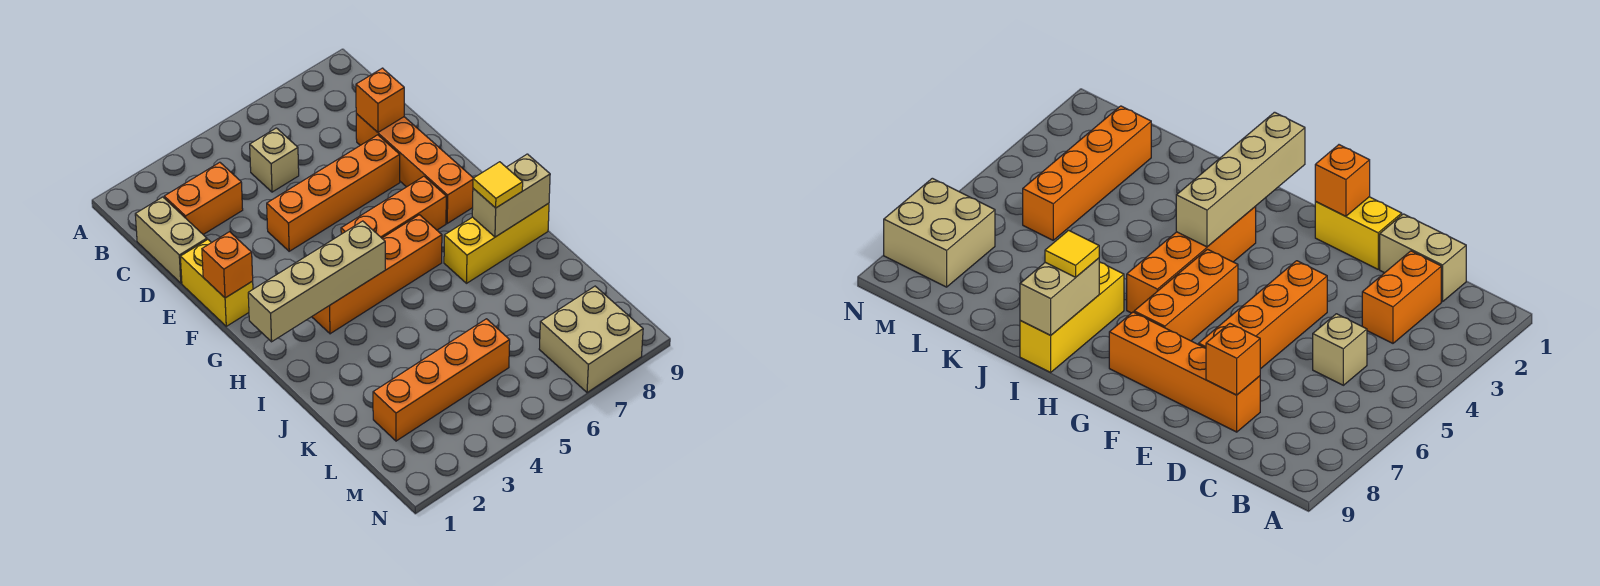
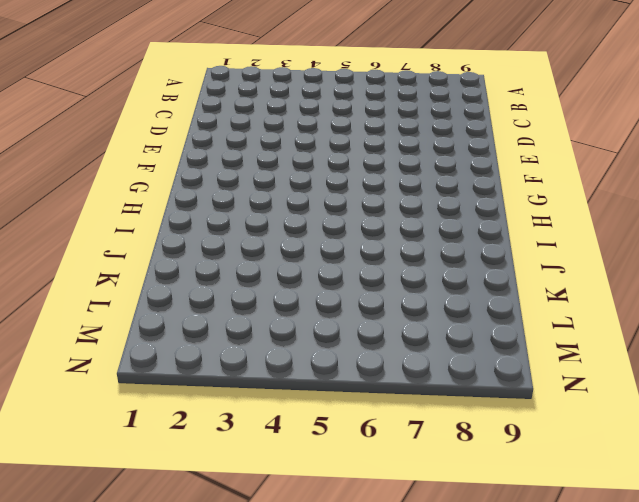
none -> tan brick C1:D1 level 1
none -> orange brick C2:C3 level 1
none -> tan brick C5 level 1

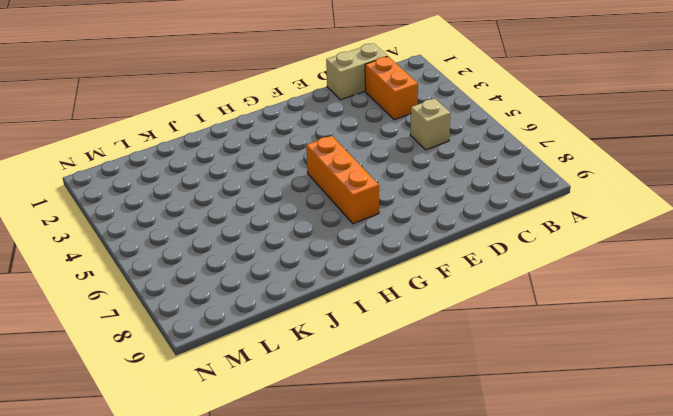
none -> orange brick D8:G8 level 1
none -> yellow brick E1:F1 level 1
none -> orange brick E4:E7 level 1

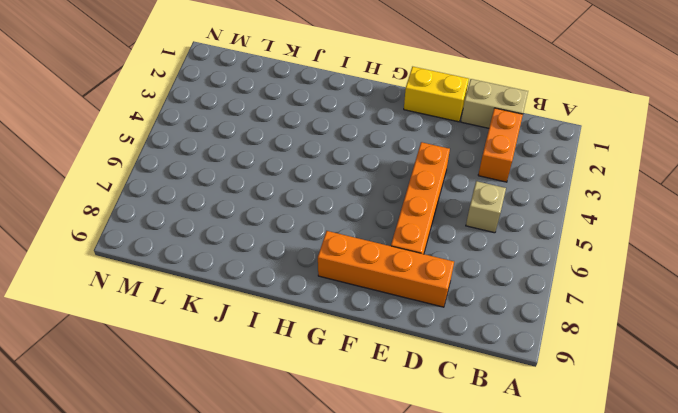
none -> orange brick G5:G7 level 1
none -> orange brick H3:H6 level 1
none -> yellow brick I7:I9 level 1

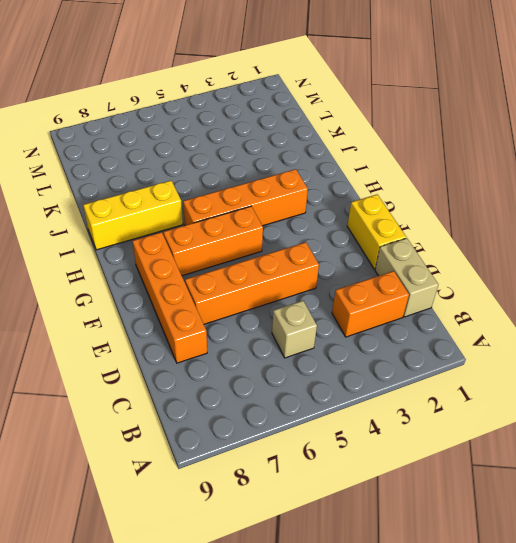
none -> orange brick L2:L5 level 1
none -> tan brick M7:N8 level 1
none -> orange brick D8 level 2

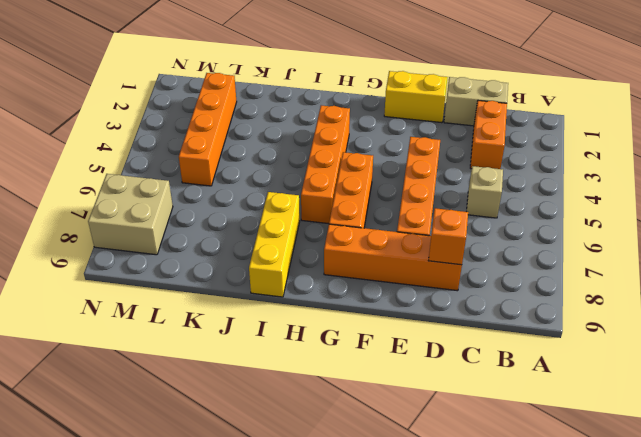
none -> orange brick F1 level 2
none -> tan brick H1:H4 level 2
none -> tan brick I8:I9 level 2

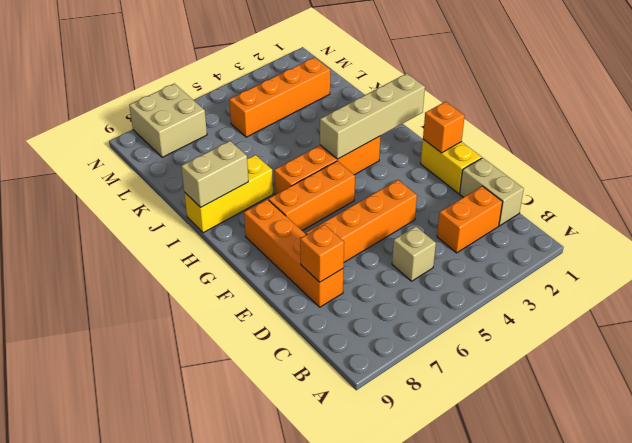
none -> yellow tile I8 level 3

